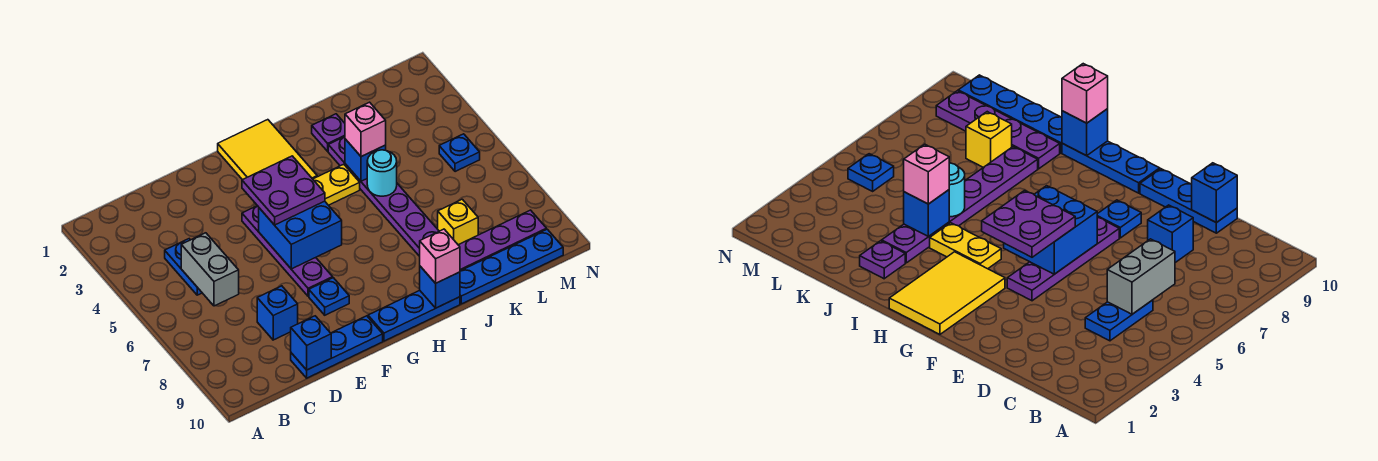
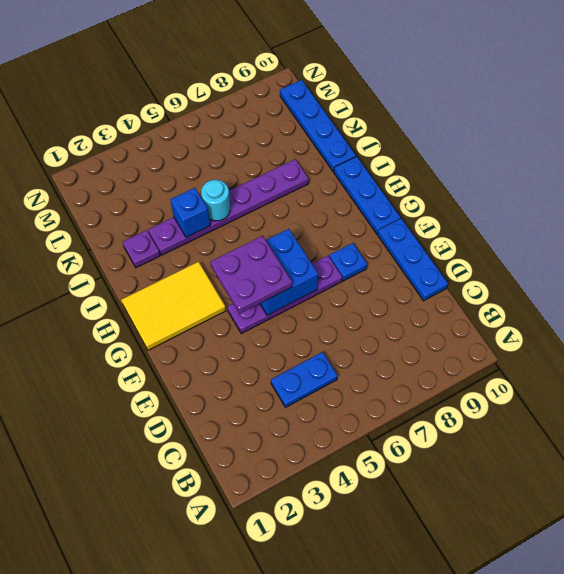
none -> blue brick D8 level 1
none -> yellow plate H4:I4 level 1
none -> purple plate J9:M9 level 1

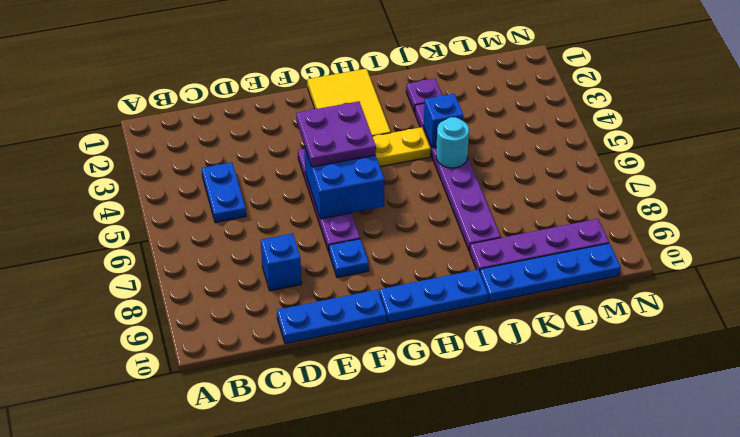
none -> yellow brick K8 level 1
none -> blue plate M5 level 1
none -> grey brick C5:C6 level 2

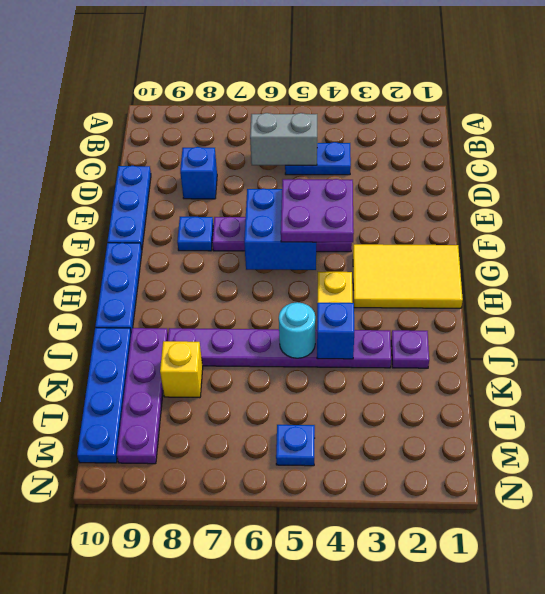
none -> blue brick D10 level 2
none -> blue brick I10 level 2
none -> pink brick I10 level 3

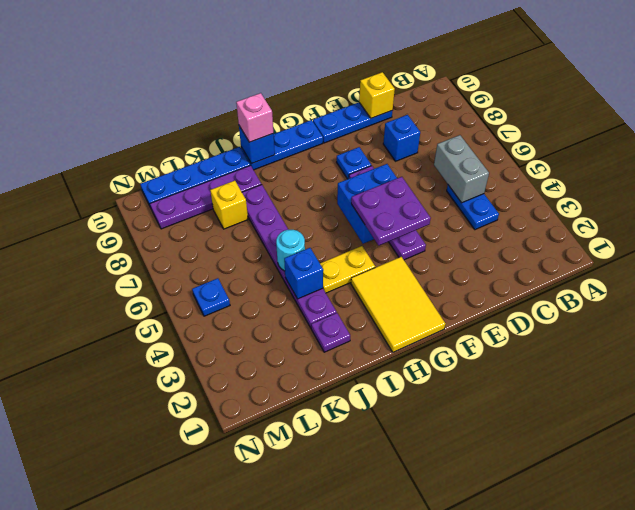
yellow brick D10 level 2 -> blue brick D10 level 2
none -> pink brick J4 level 3

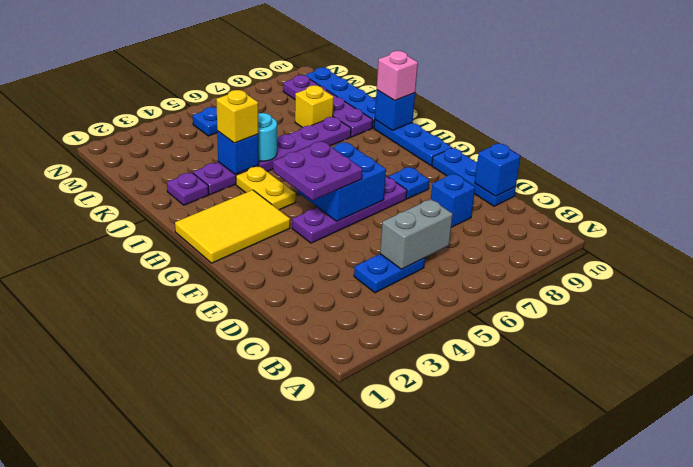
yellow brick J4 level 3 -> pink brick J4 level 3

